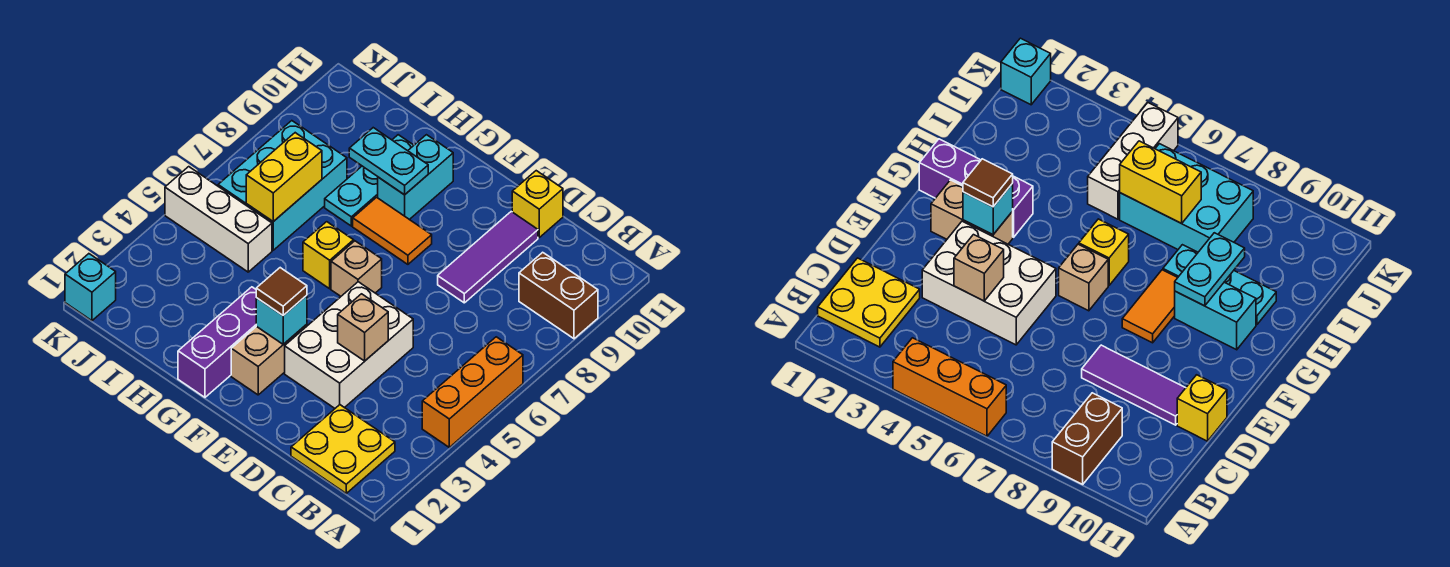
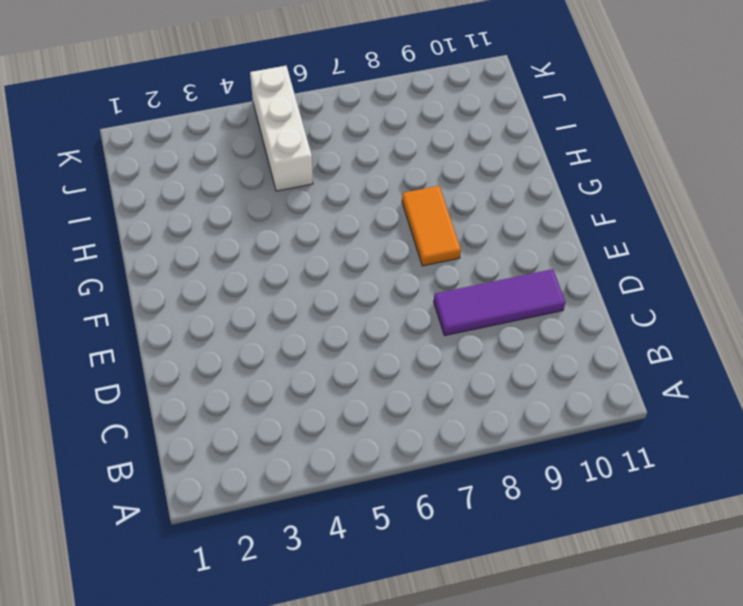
none -> orange brick A4:A6 level 1
none -> brown brick A9:B9 level 1
none -> yellow plate B1:C2 level 1

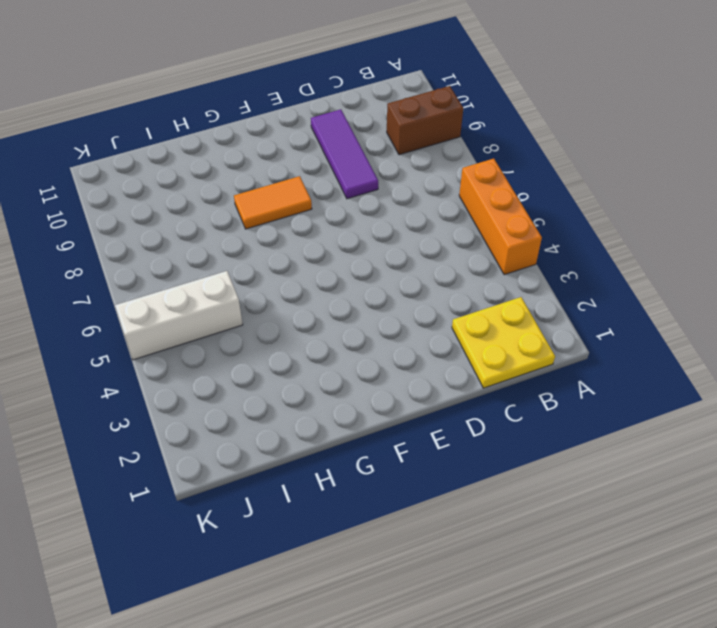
none -> white brick D3:E5 level 1
none -> yellow brick D11 level 1
none -> tan brick F2:F3 level 1

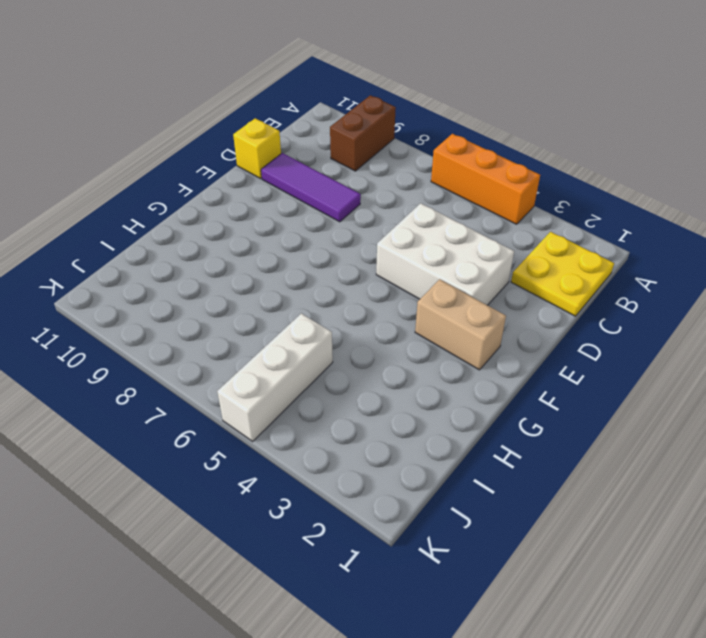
none -> tan brick F6 level 1
none -> orange tile F8:G8 level 1
none -> purple brick G1:G3 level 1

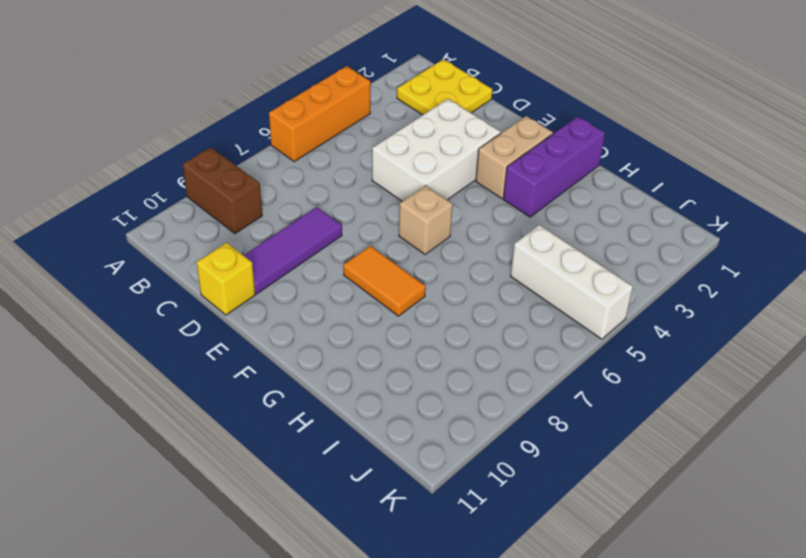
none -> yellow brick G6 level 1
none -> cyan brick G9:G10 level 1
none -> cyan plate H8:H10 level 1

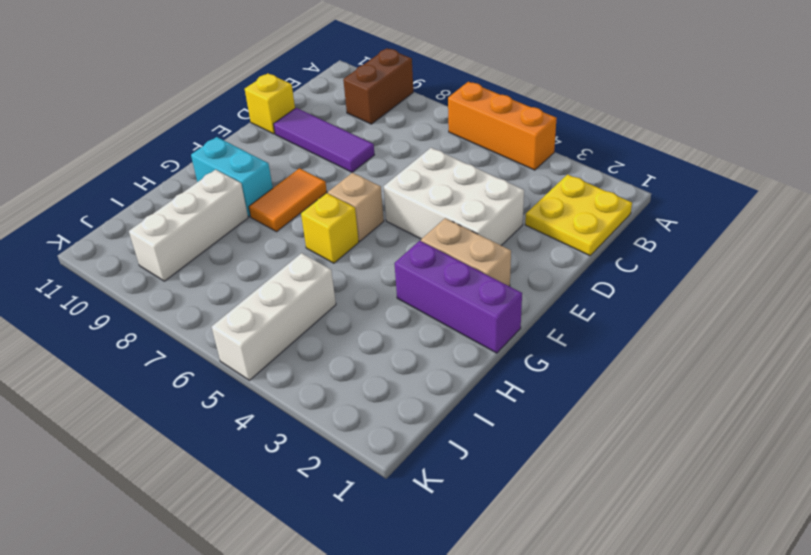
white brick H9:J9 level 1 -> cyan plate H8:H10 level 1
none -> cyan brick I6:J8 level 1
none -> cyan brick K1 level 1
none -> tan brick D4 level 2

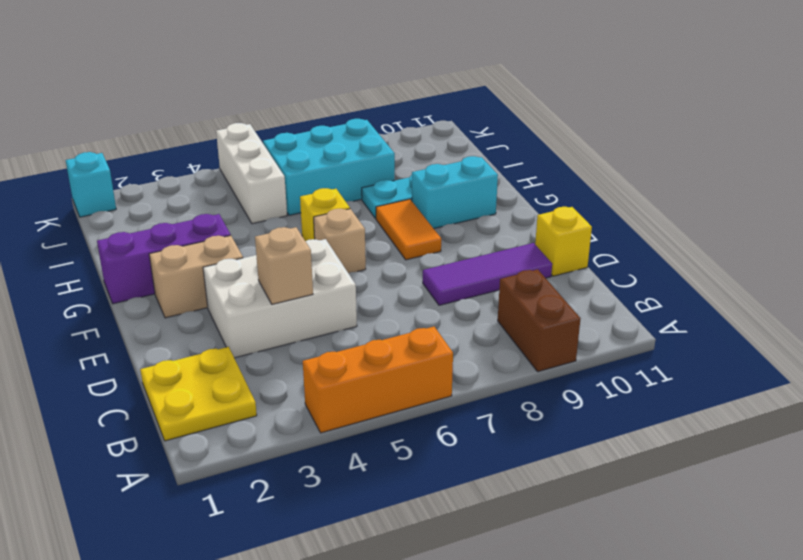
none -> cyan brick F3 level 2
none -> cyan plate G9:H9 level 2
none -> yellow brick I6:I7 level 2

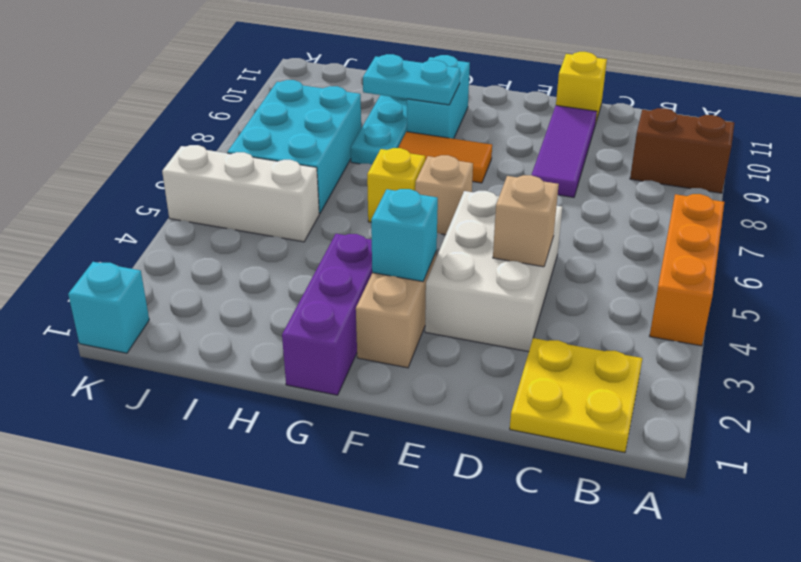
none -> yellow brick I6:I7 level 2
none -> brown tile F3 level 3

